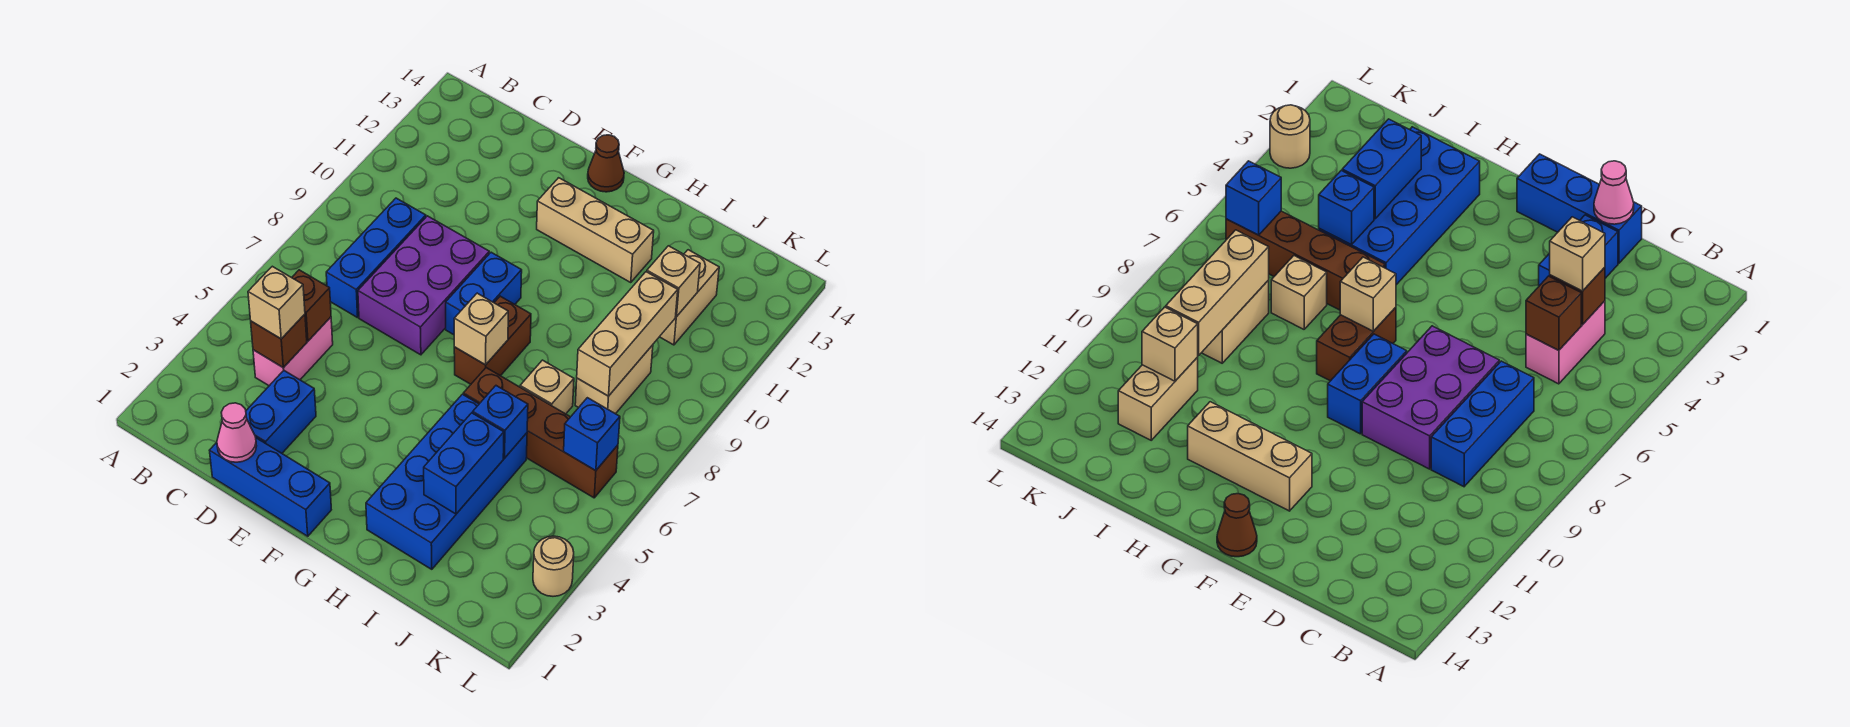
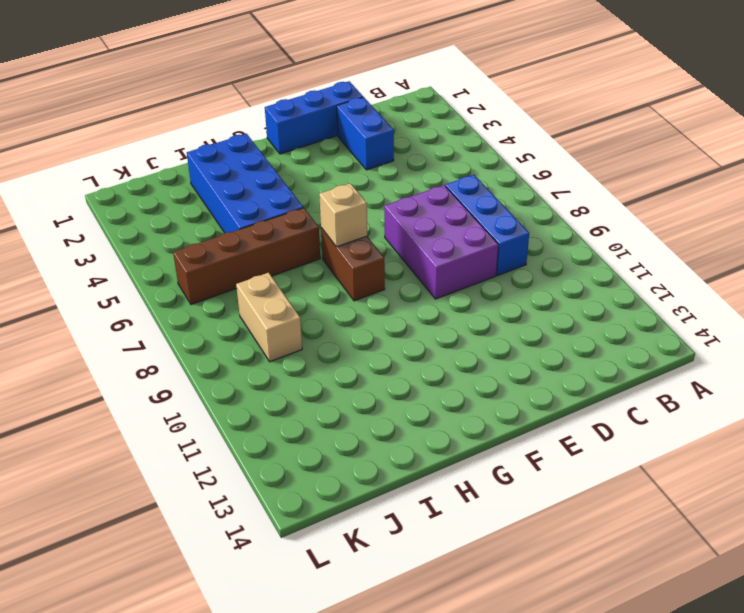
none -> pink brick C4:C5 level 1
none -> blue brick F8:F9 level 1
none -> tan brick F12:H12 level 1

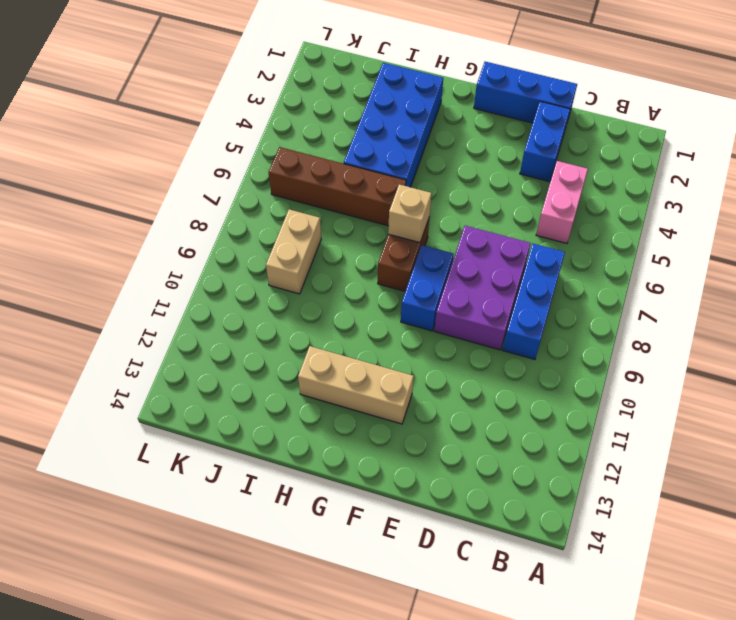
none -> brown cone F14 level 1
none -> tan brick I7 level 1
none -> tan brick J11:J12 level 1

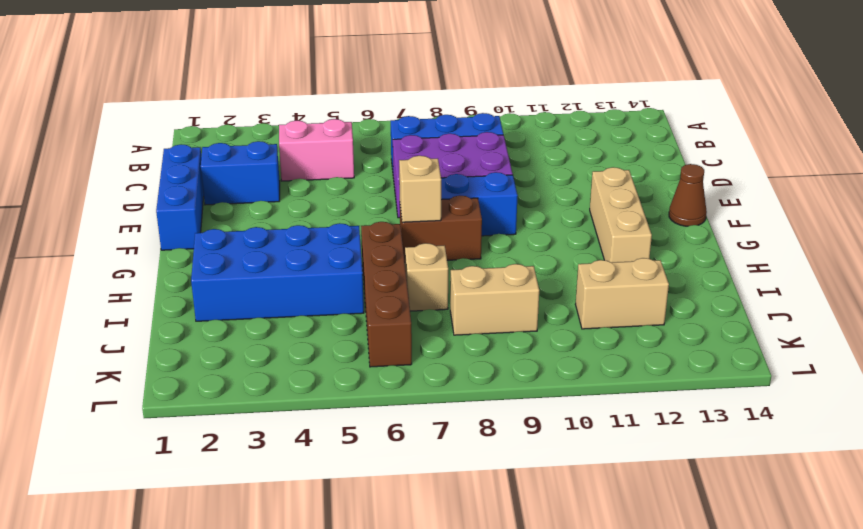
none -> tan round brick L3 level 1
none -> brown brick C4 level 2
none -> brown brick C5 level 2

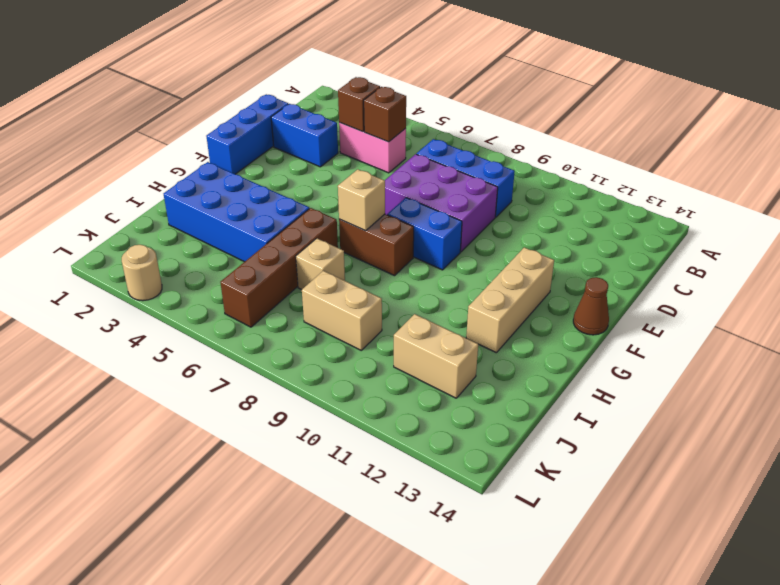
none -> pink cone D1 level 2
none -> blue brick I3:I4 level 2
none -> blue brick I5 level 2

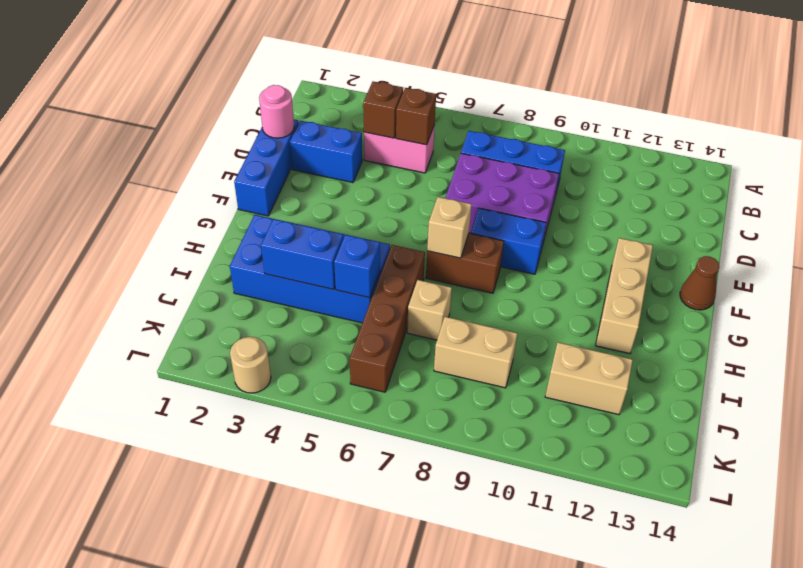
pink round brick D1 level 2 -> pink cone D1 level 2
none -> tan brick J8:J10 level 2
none -> tan brick J11 level 2
none -> blue brick K6 level 2

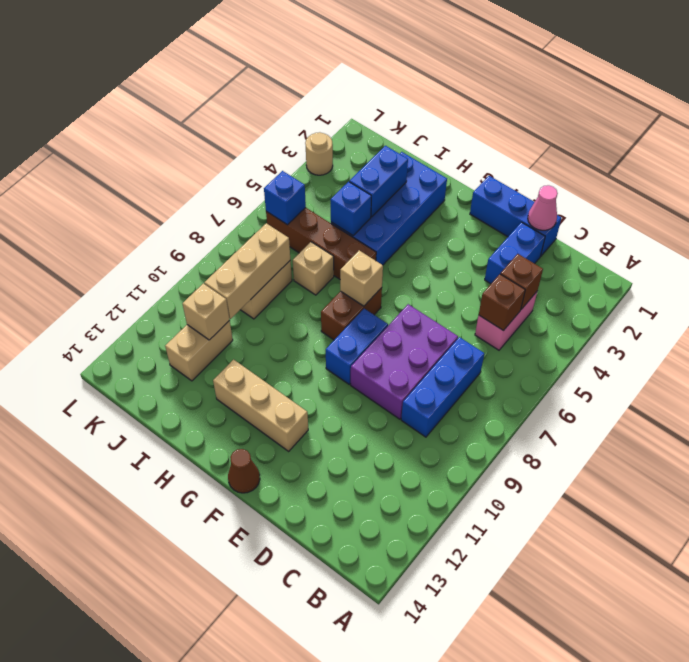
none -> tan brick C4 level 3

